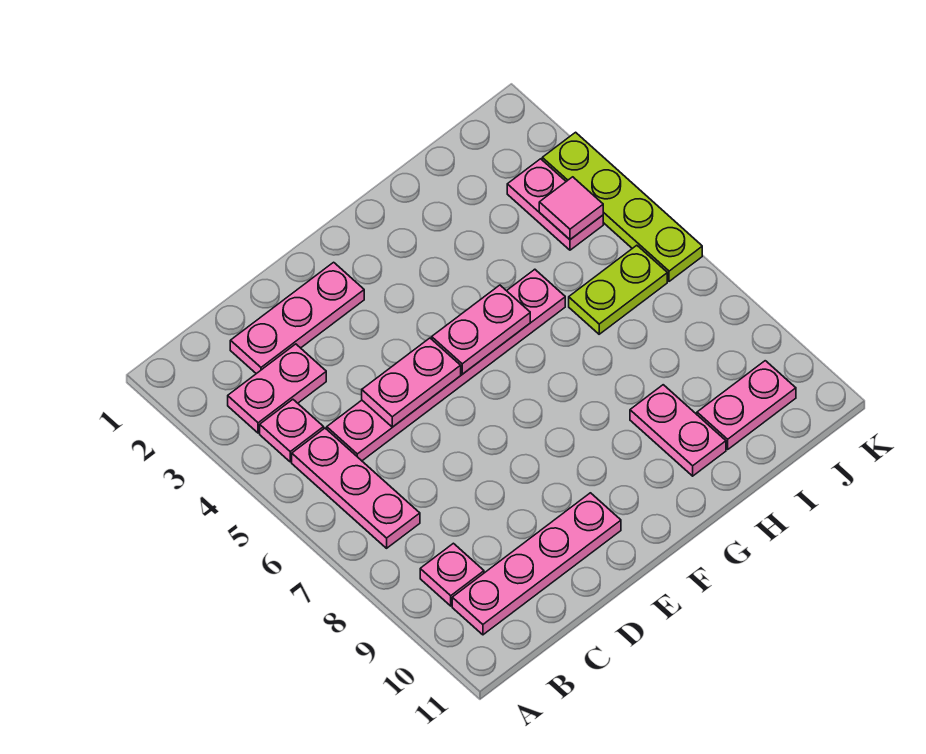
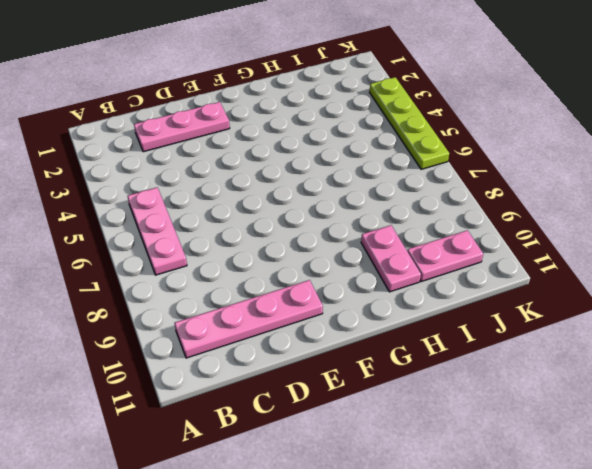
none -> pink plate B3:C3 level 1
none -> pink plate B4 level 1
none -> pink plate B9 level 1

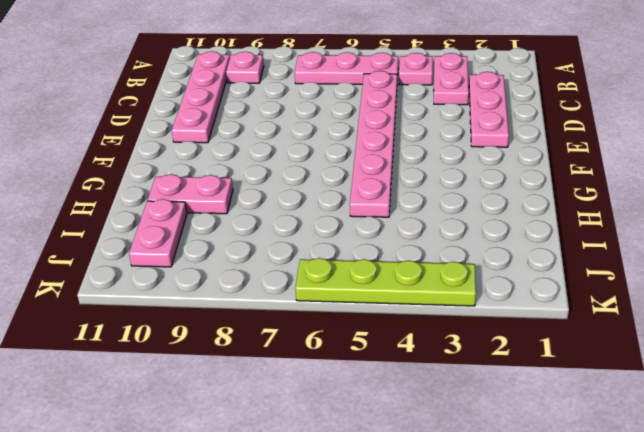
none -> lime plate I6:J6 level 1
none -> pink plate J3:J4 level 1
none -> pink plate D5:E5 level 2

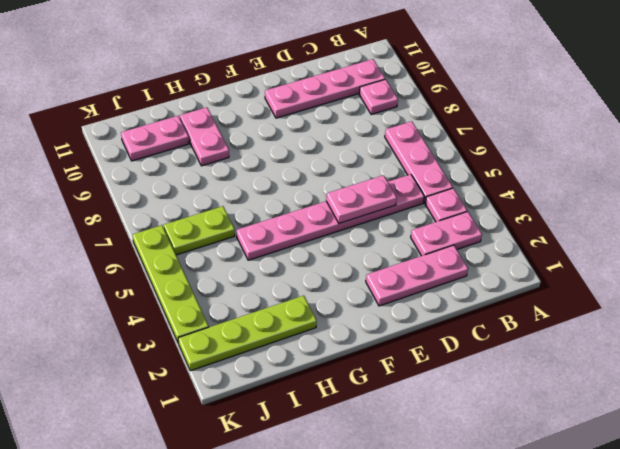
lime plate H2:K2 level 1 -> none
none -> pink plate J3:J4 level 1
none -> pink plate F5:G5 level 2
none -> pink tile J4 level 2

